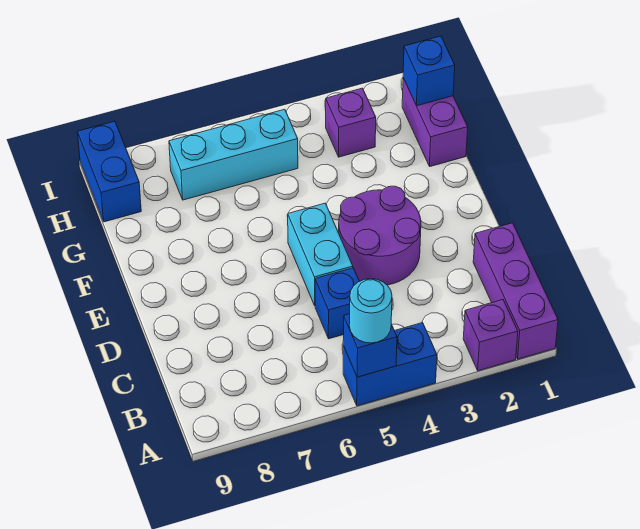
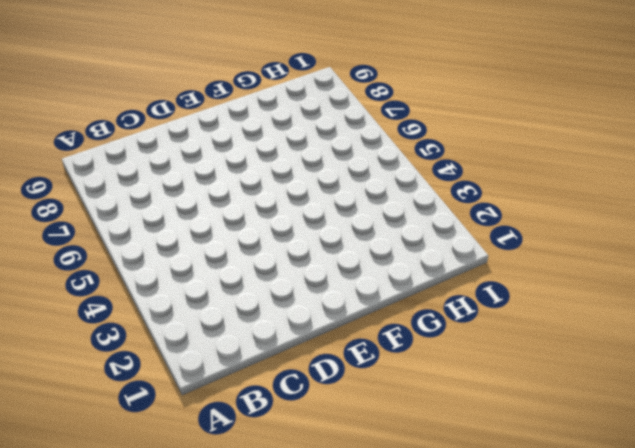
none -> purple brick A1:C1 level 1
none -> purple brick A2 level 1
none -> blue brick A4:A5 level 1

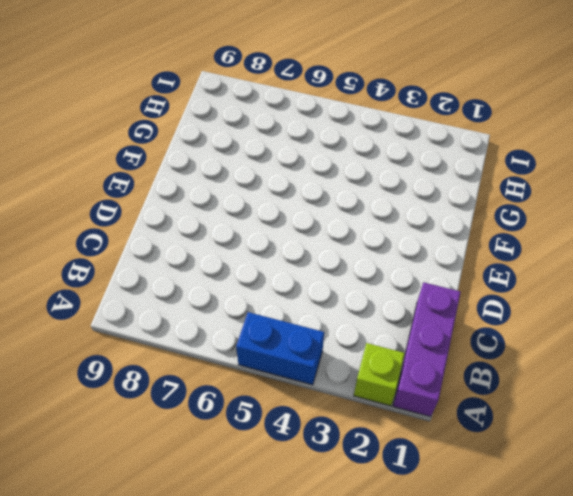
lime brick A2 level 1 -> purple brick A2 level 1
none -> blue brick C5 level 1
none -> purple round brick D3:E4 level 1
none -> cyan brick D5:E5 level 1

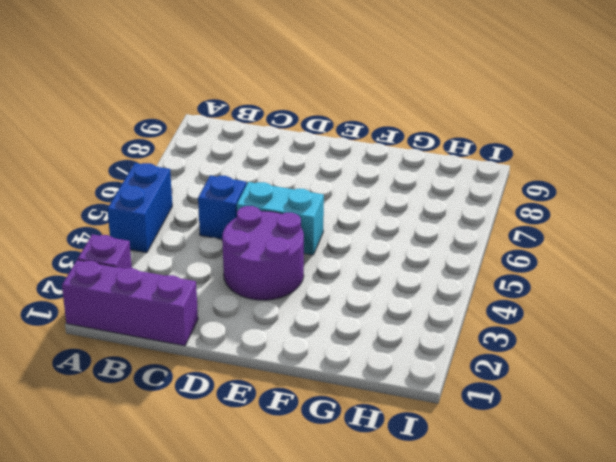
none -> purple brick G1:H1 level 1
none -> purple brick H3 level 1
none -> cyan brick H5:H7 level 1

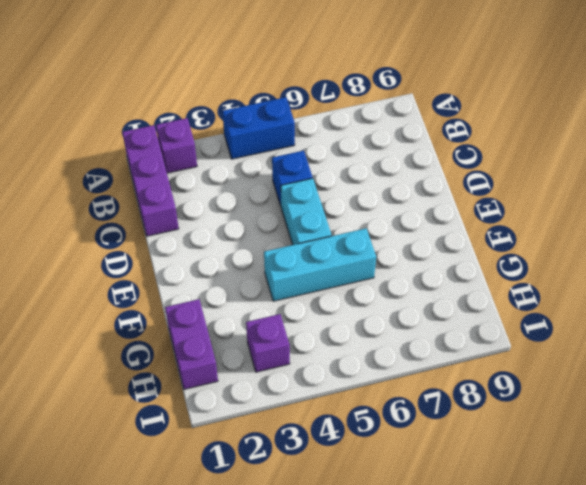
cyan brick F4:F6 level 1 -> cyan brick H5:H7 level 1
none -> purple round brick D3:E4 level 1
none -> blue brick H9:I9 level 1
none -> blue brick A5 level 2

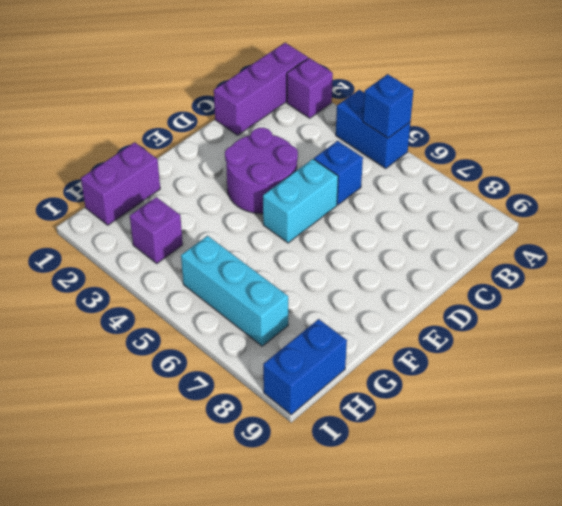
none -> blue brick H1 level 2
none -> cyan round brick A5 level 3

